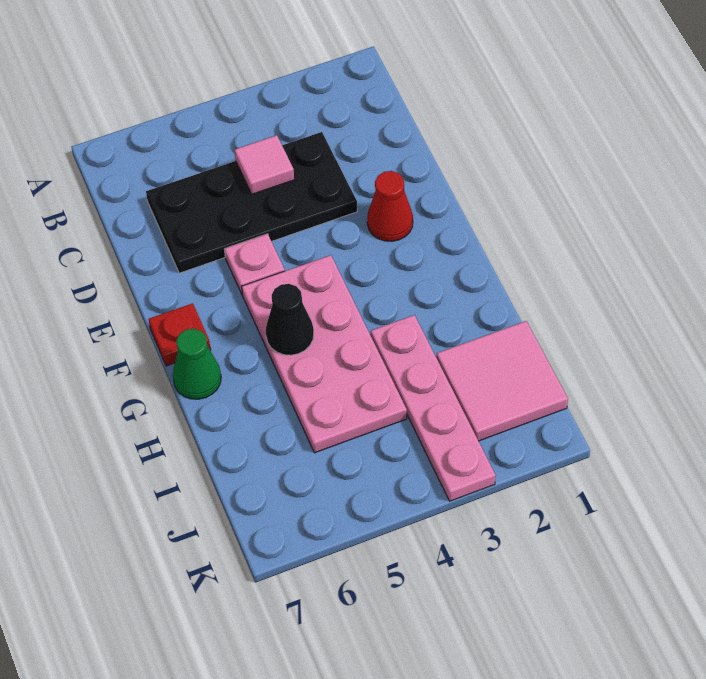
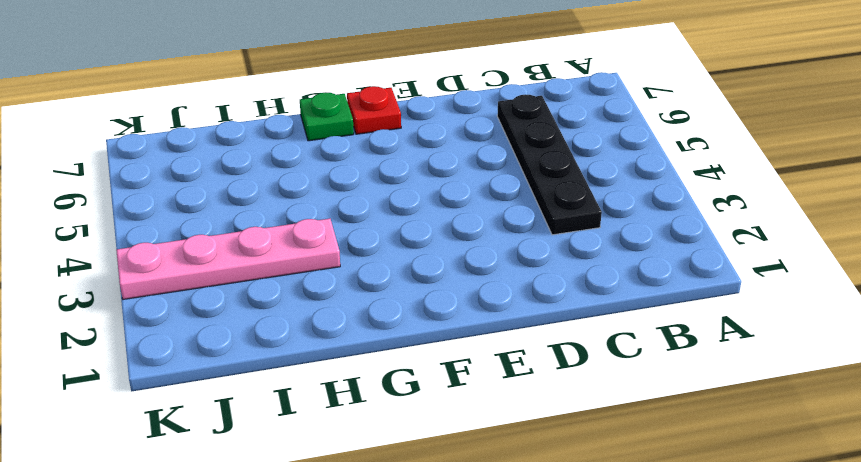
black plate C3:C6 level 1 -> black plate C3:D6 level 1
green plate G7 level 1 -> green cone G7 level 1
none -> red cone E2 level 1
none -> pink plate E5 level 1

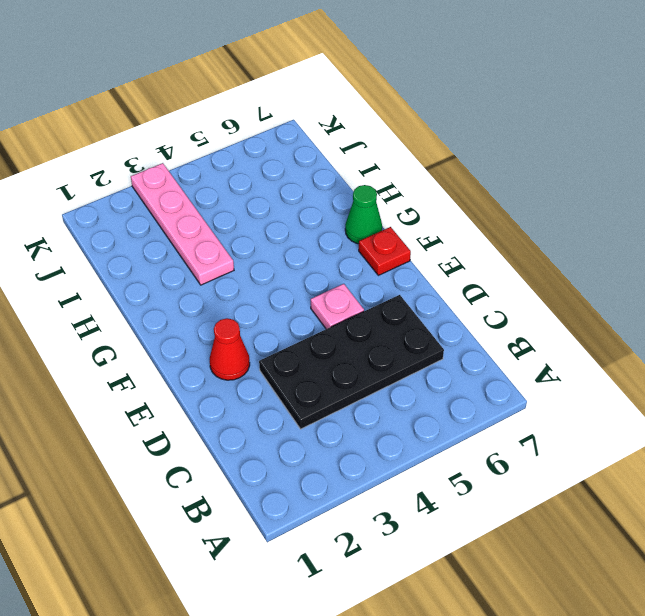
none -> pink plate F4:I5 level 1
none -> pink tile I1:J2 level 1

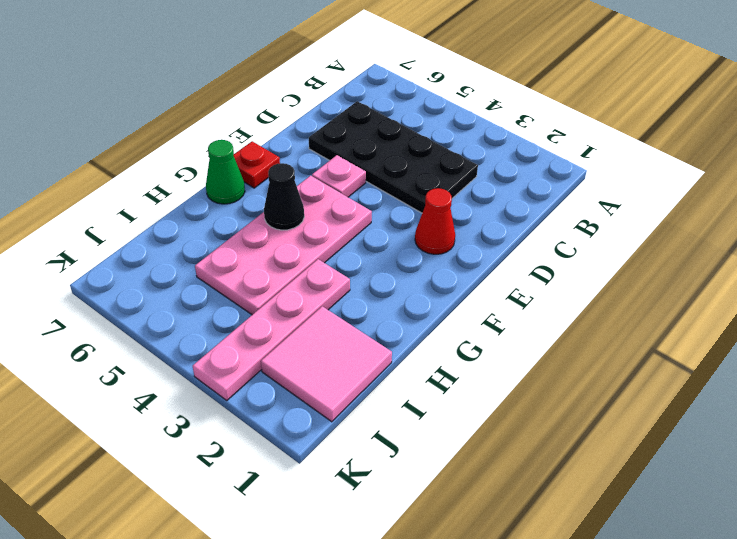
none -> pink tile C4 level 2

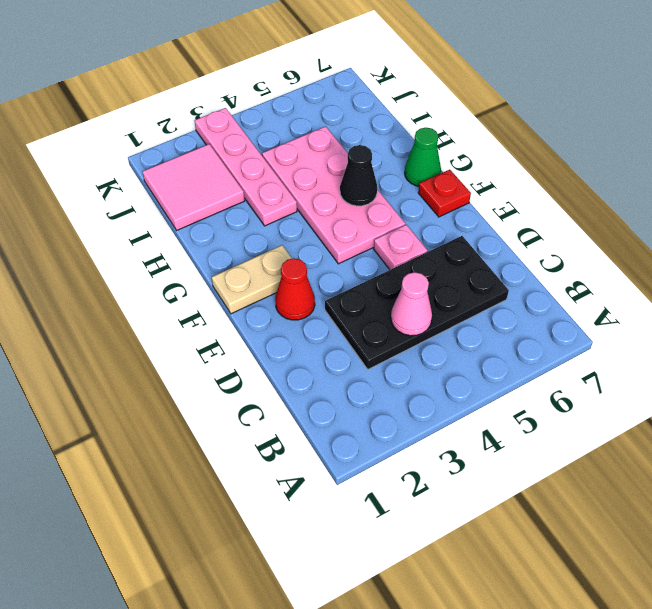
pink cone C4 level 2 -> pink tile C4 level 2
tan plate F1:F2 level 1 -> none

